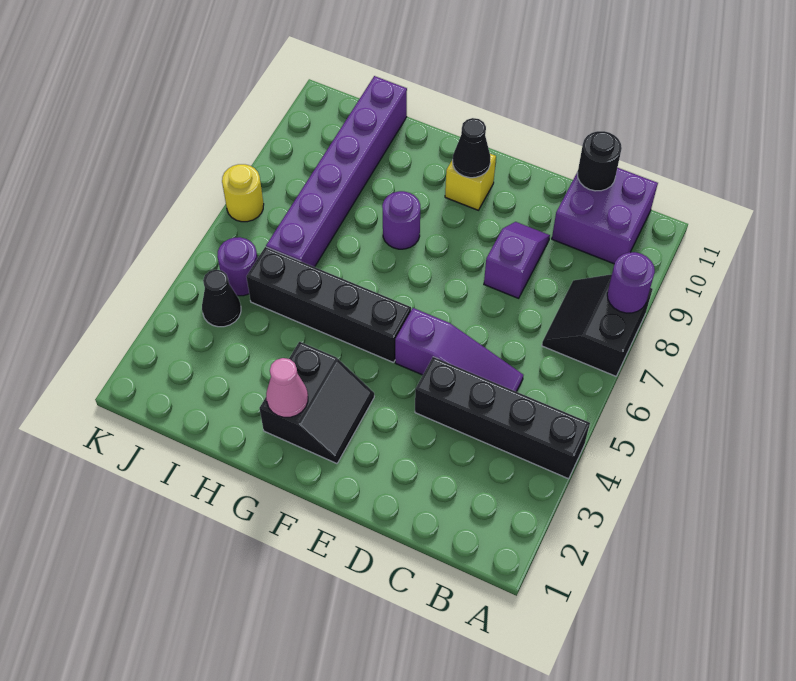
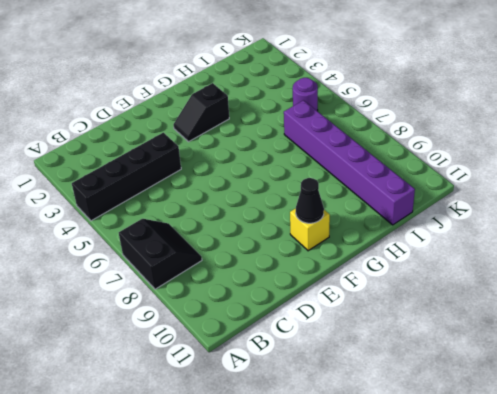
black slope F3:G3 level 1 top G -> black slope F2:G3 level 1 top G
none -> purple brick B10:C11 level 1
none -> purple slope C5:E5 level 1 top E
none -> purple slope D8:D9 level 1 top 8

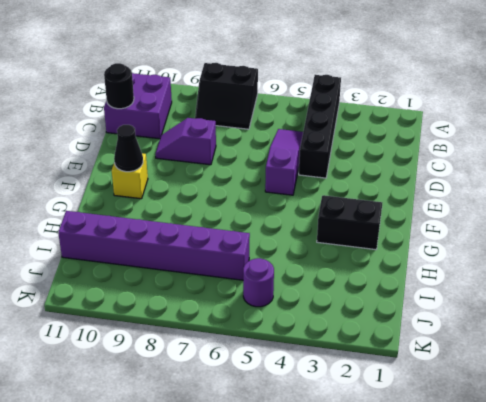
none -> black brick F5:I5 level 1
none -> purple round brick G8 level 1
none -> black cone J4 level 1

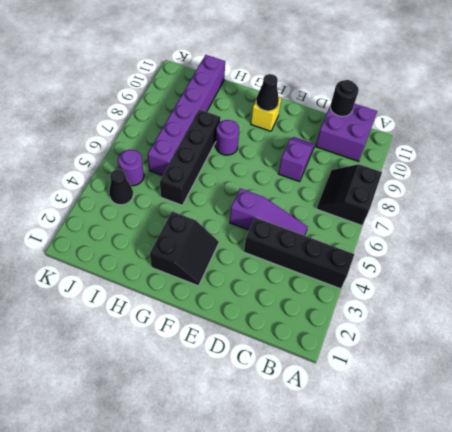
black brick H5:H8 level 1 -> black brick F5:I5 level 1
none -> yellow round brick K7 level 1
none -> purple round brick A8 level 2
none -> pink cone G2 level 2

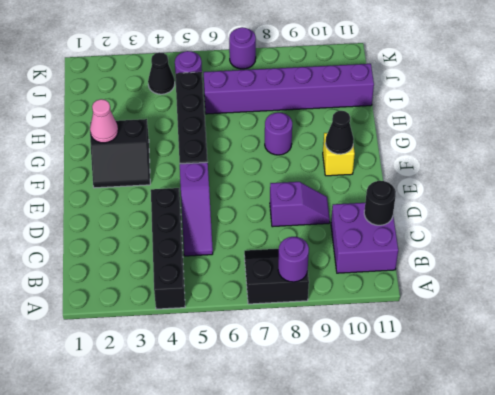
purple round brick K7 level 1 -> yellow round brick K7 level 1

